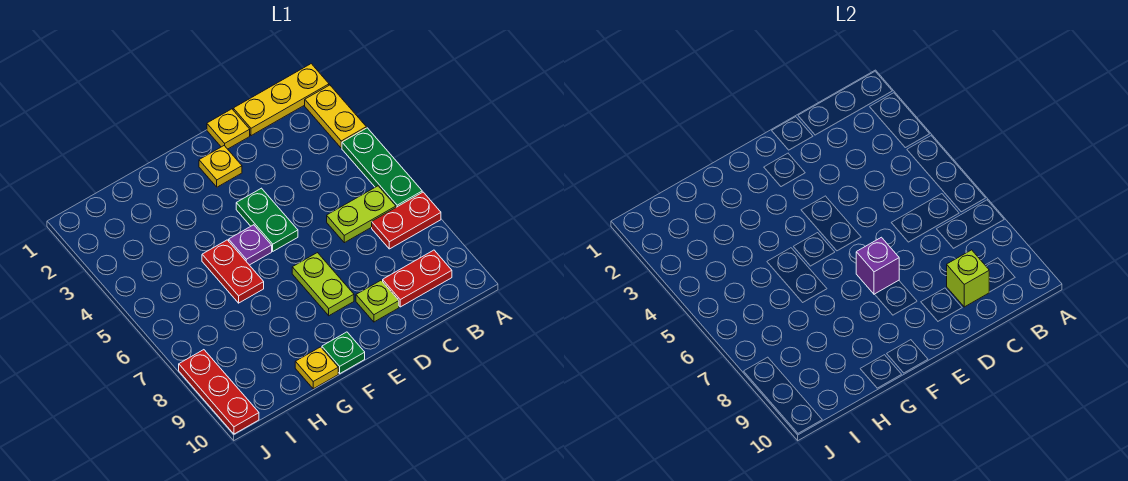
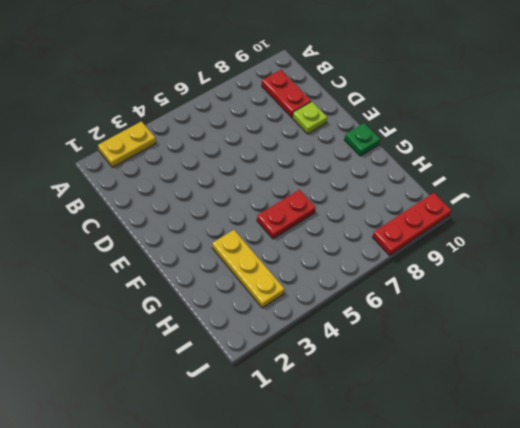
yellow plate G3:I3 level 1 -> yellow plate A1:C1 level 1
none -> green plate A4:A6 level 1
none -> red plate A7:B7 level 1
none -> lime plate B6:C6 level 1

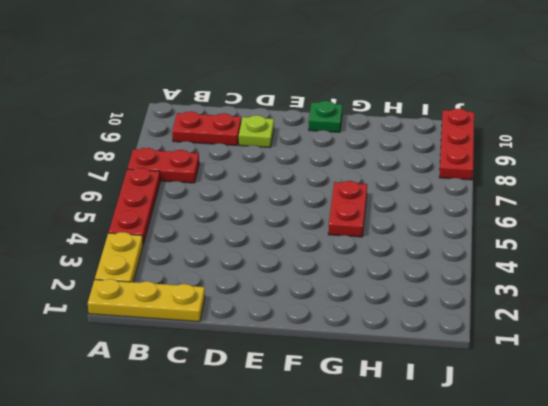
red plate A4:A6 level 1 -> green plate A4:A6 level 1
none -> lime plate B6:C6 level 1
none -> yellow plate D1 level 1
none -> yellow plate E2 level 1

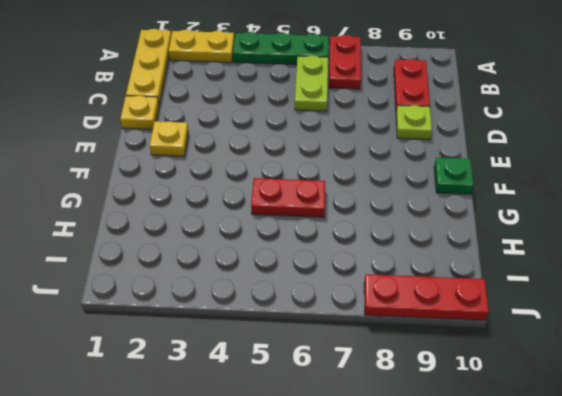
none -> green plate E4:E5 level 1
none -> lime plate E7:E8 level 1
none -> purple plate F5 level 1

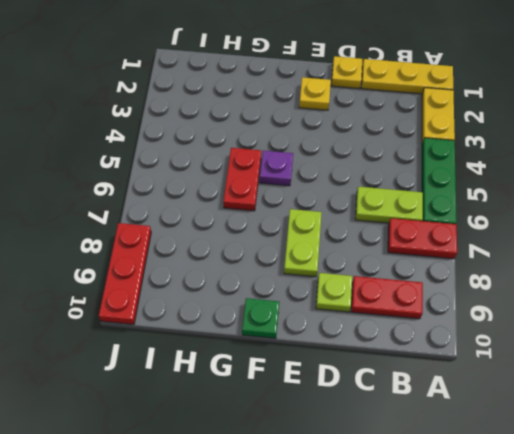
none -> green plate E4:E5 level 1
none -> yellow plate G10 level 1
none -> lime brick C9 level 2

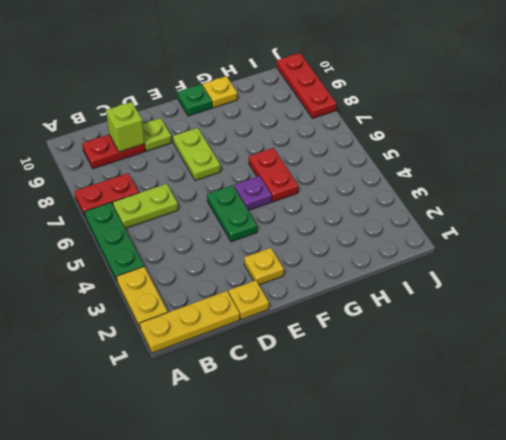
none -> purple brick E7 level 2

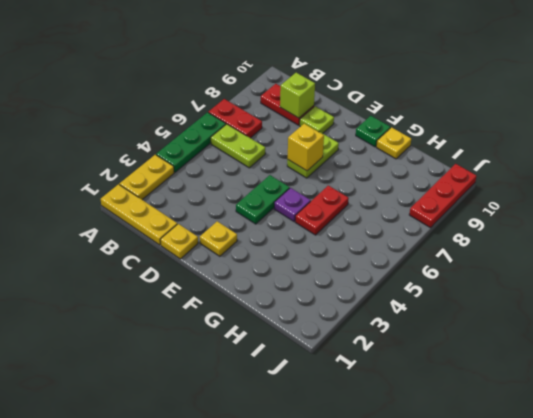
yellow brick E7 level 2 -> purple brick E7 level 2

